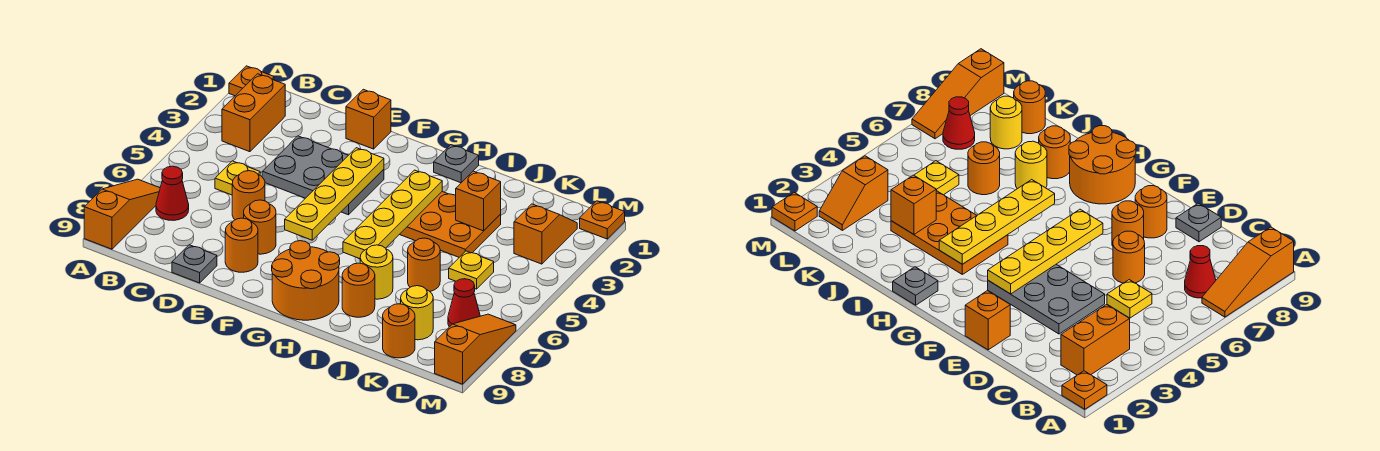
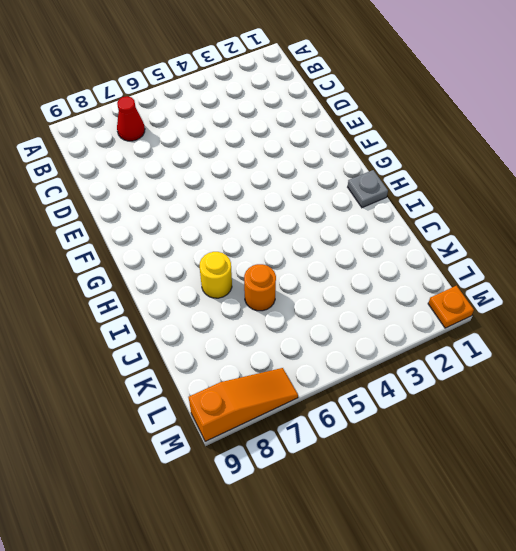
none -> orange plate A1 level 1
none -> orange slope A7:A9 level 1 top 9
none -> orange brick B2:B3 level 1

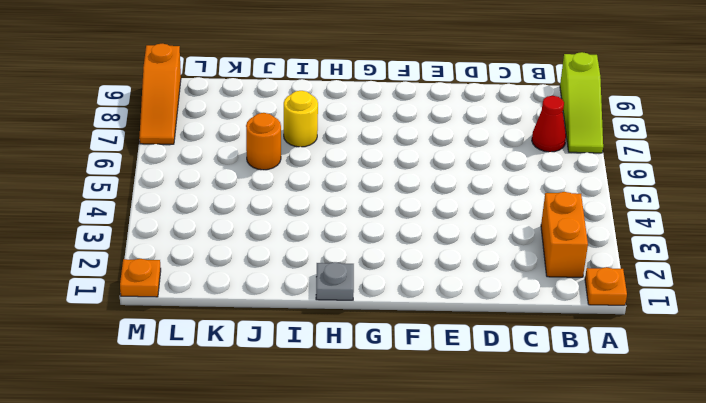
lime slope A7:A9 level 1 top 9 -> orange slope A7:A9 level 1 top 9
none -> yellow plate C5 level 1
none -> grey plate D3:F4 level 1
none -> orange round brick D6 level 1

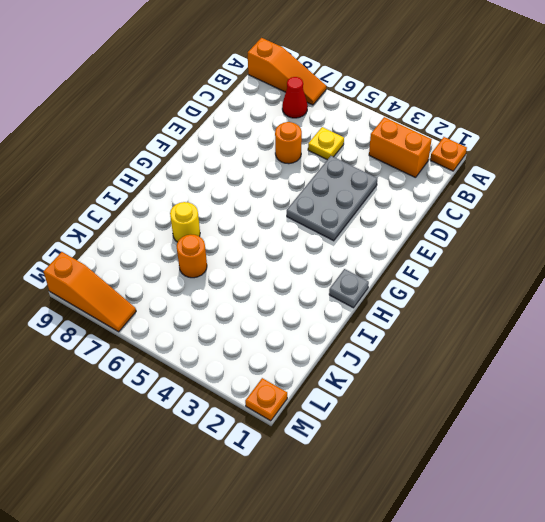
none -> grey plate D9 level 1
none -> orange brick E1 level 1
none -> orange round brick E7 level 1

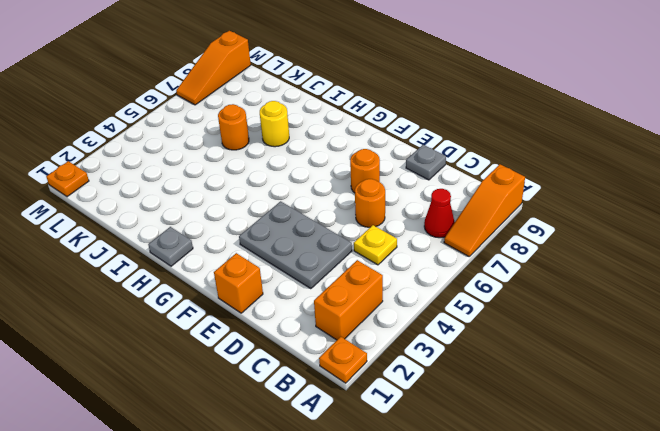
none -> orange round brick E8 level 1
none -> orange round brick G8:H9 level 1
none -> orange plate H3:J4 level 1

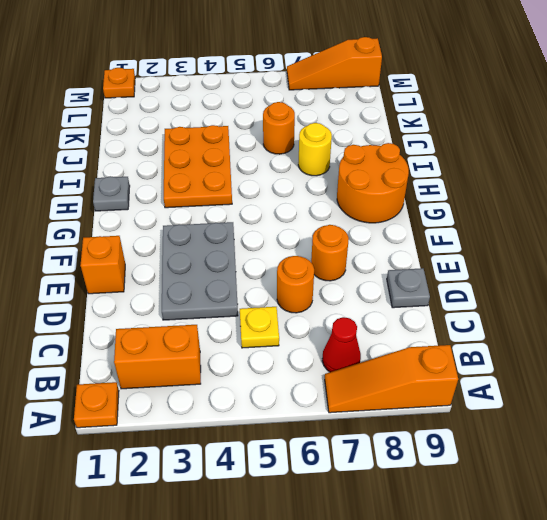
none -> orange round brick E8 level 1
none -> orange round brick I8 level 1
none -> yellow plate K5 level 1

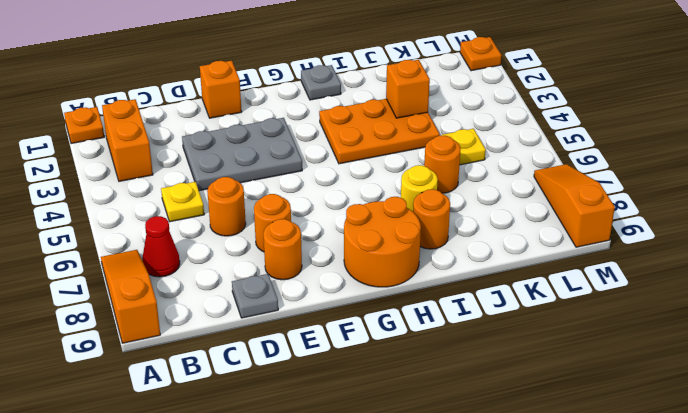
none -> yellow round brick K8 level 1
none -> orange round brick K9 level 1
none -> orange slope L2:L3 level 1 top 3

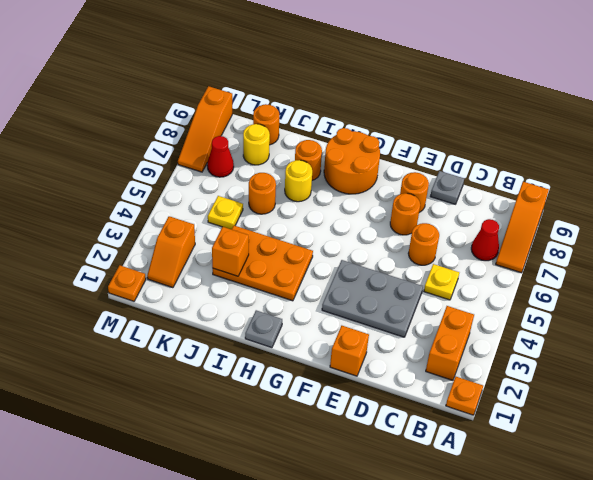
none -> yellow plate F3:F6 level 2
none -> yellow plate H3:H6 level 2

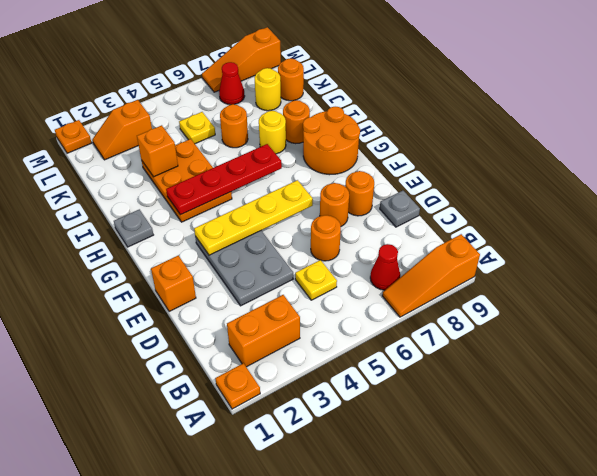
red plate H3:H6 level 2 -> yellow plate H3:H6 level 2

